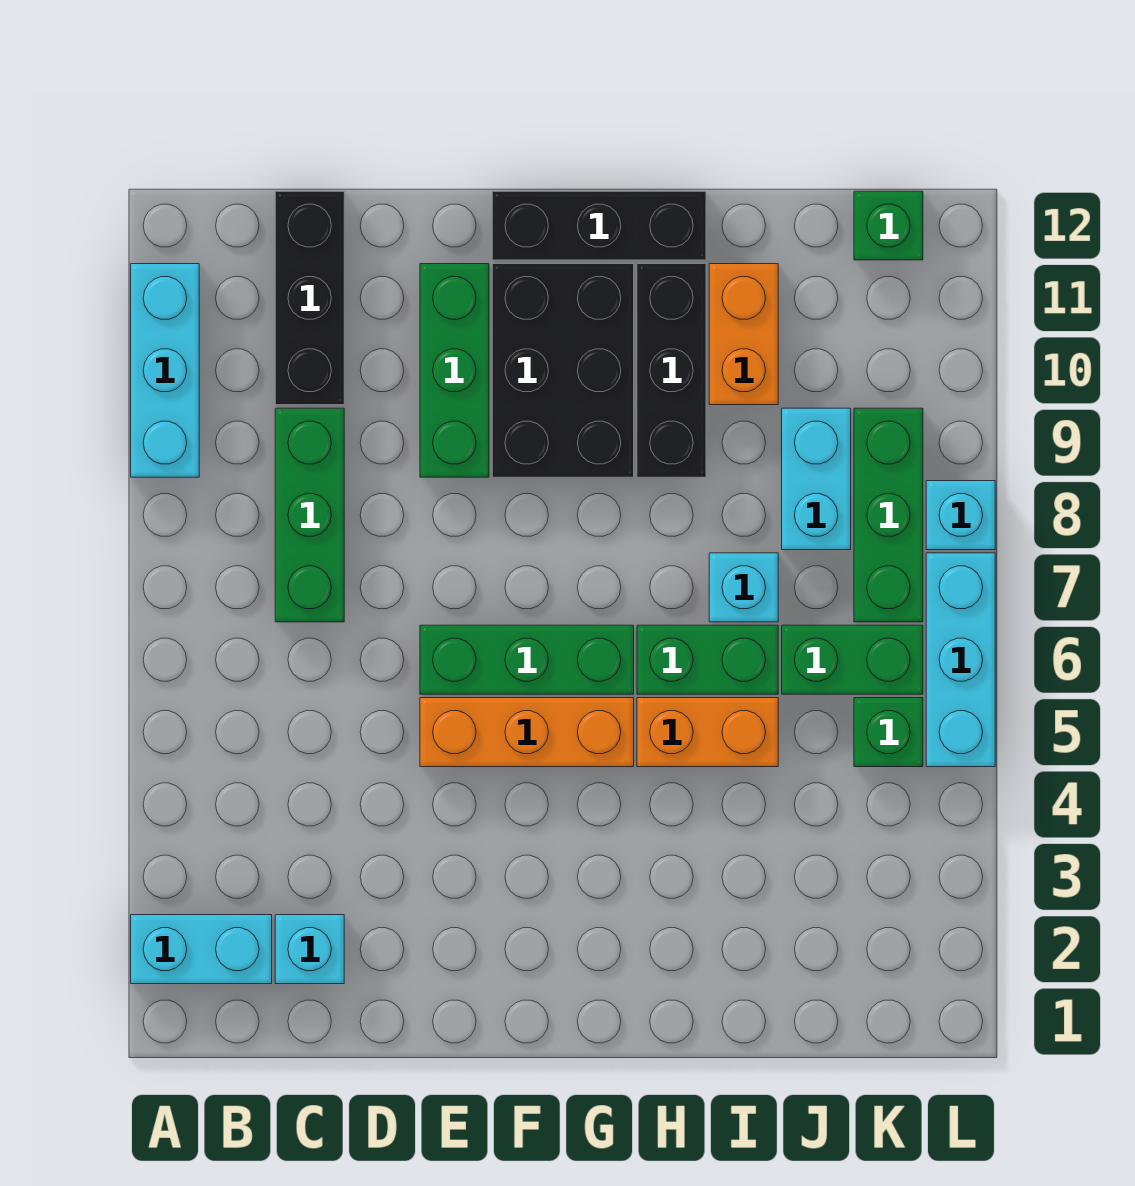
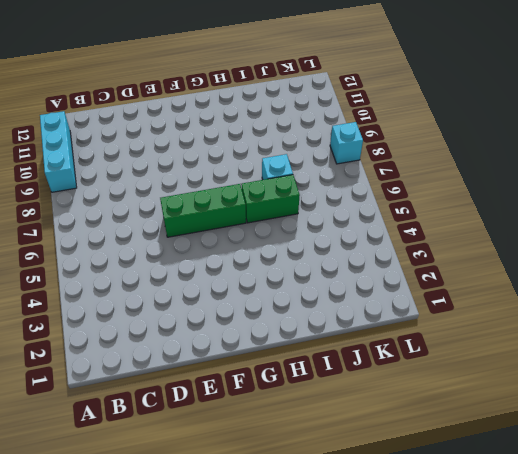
none -> cyan brick A2:B2 level 1
none -> cyan brick C2 level 1
none -> green brick C7:C9 level 1

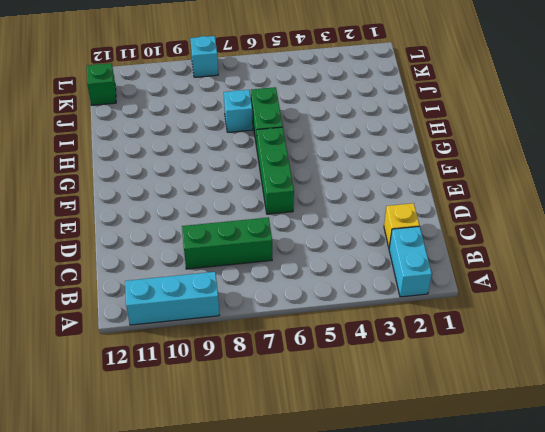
yellow brick C2 level 1 -> cyan brick C2 level 1
none -> black brick C10:C12 level 1
none -> orange brick E5:G5 level 1
none -> green brick E9:E11 level 1

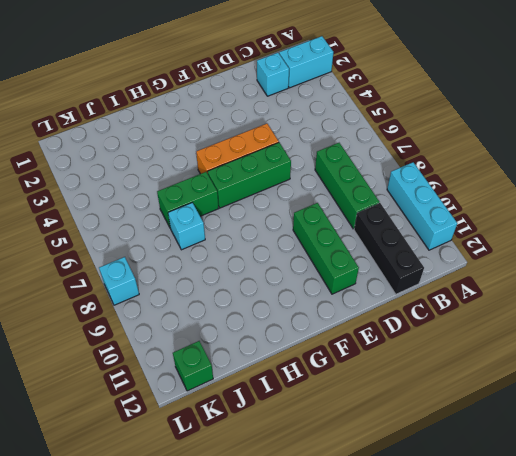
none -> black brick F9:G11 level 1
none -> black brick F12:H12 level 1
none -> orange brick H5:I5 level 1

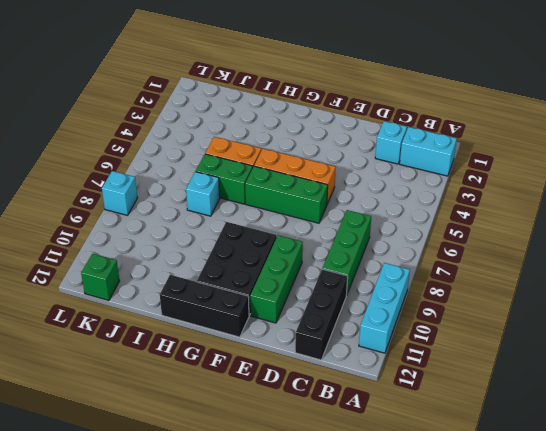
none -> black brick H9:H11 level 1
none -> orange brick I10:I11 level 1
none -> green brick J6:K6 level 1

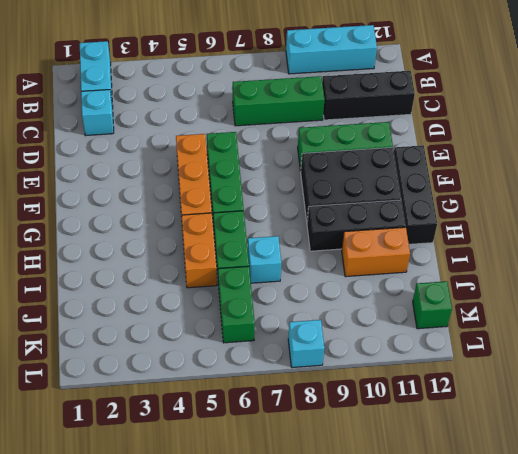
none -> cyan brick J8:J9 level 1
none -> green brick K5 level 1
none -> green brick K7:K9 level 1

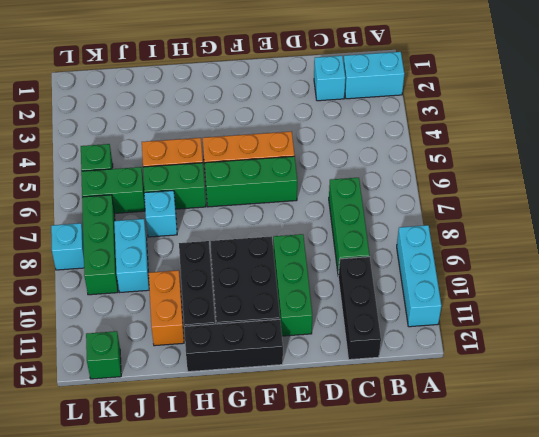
none -> cyan brick L5:L7 level 1

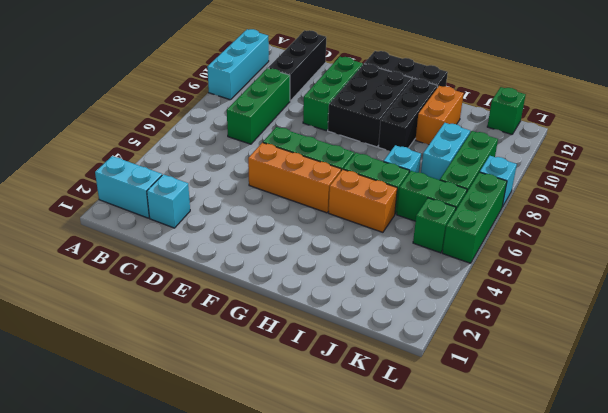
green brick L5:L7 level 1 -> cyan brick L5:L7 level 1

